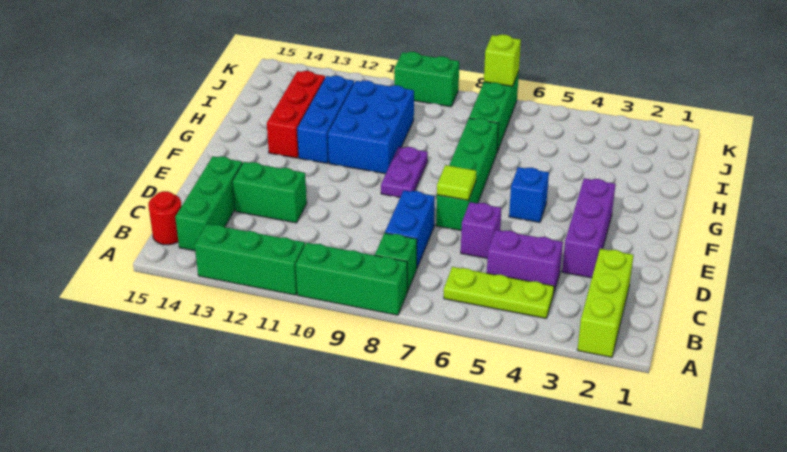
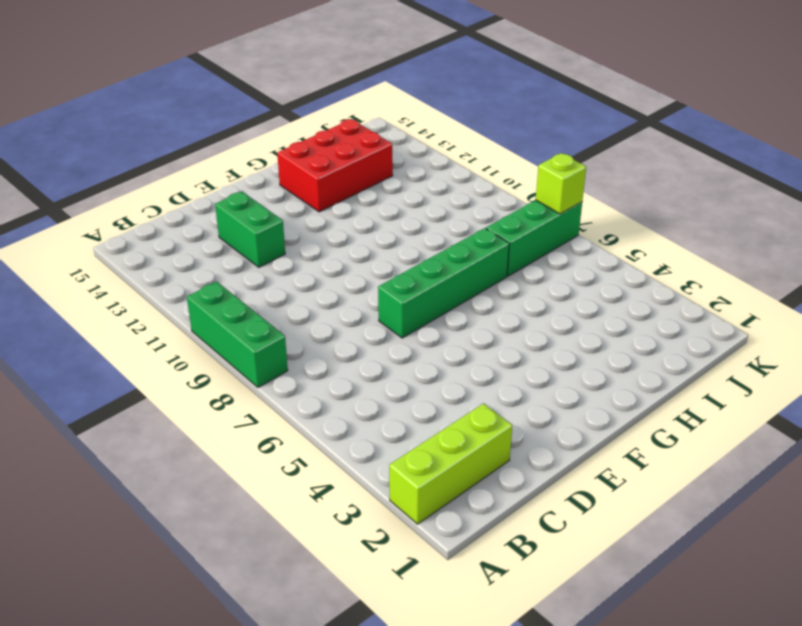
red brick G13:I14 level 1 -> red brick G13:I13 level 1
none -> green brick A11:A13 level 1
none -> lime plate B4:B6 level 1
none -> green brick B8 level 1

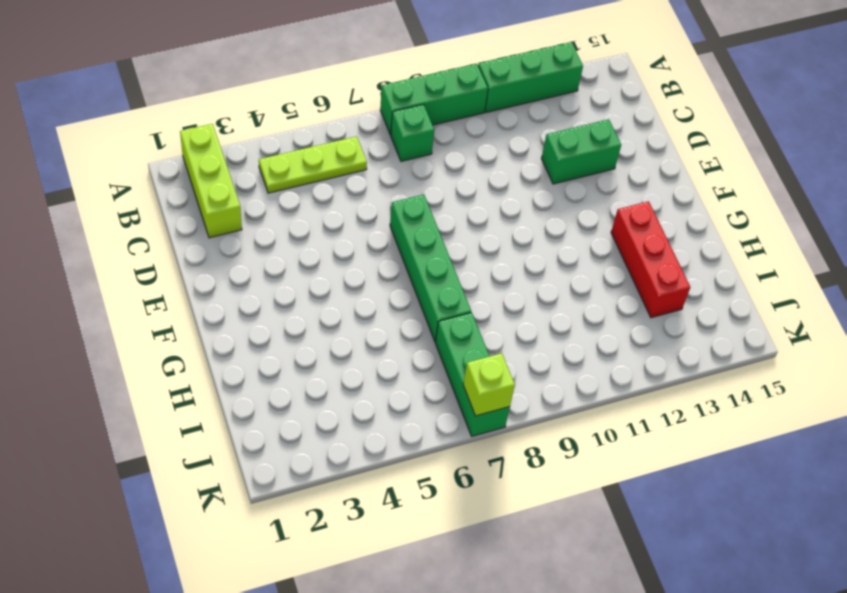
none -> green brick B14:D14 level 1
none -> red round brick B15 level 1
none -> purple brick C4:C5 level 1

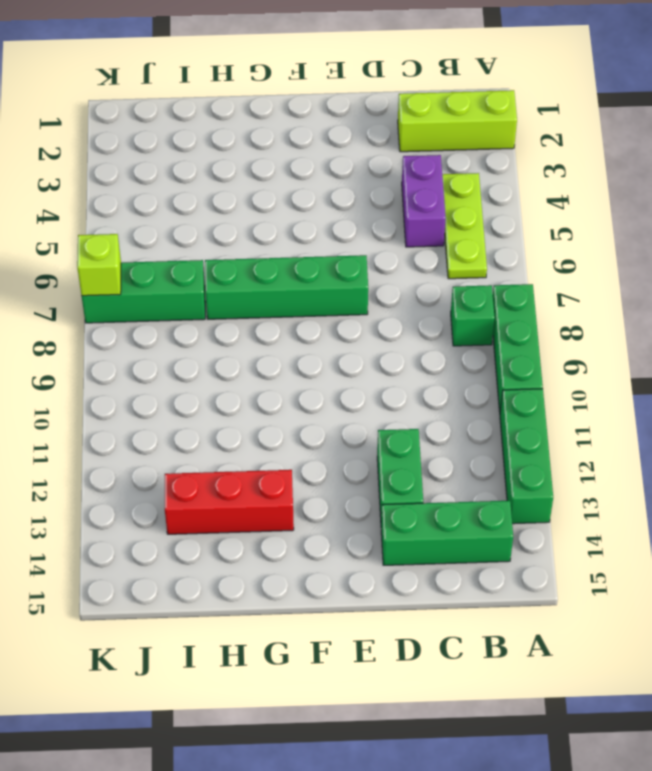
none -> red round brick B15 level 1
none -> blue brick C8:D8 level 1
none -> purple brick D3:F3 level 1

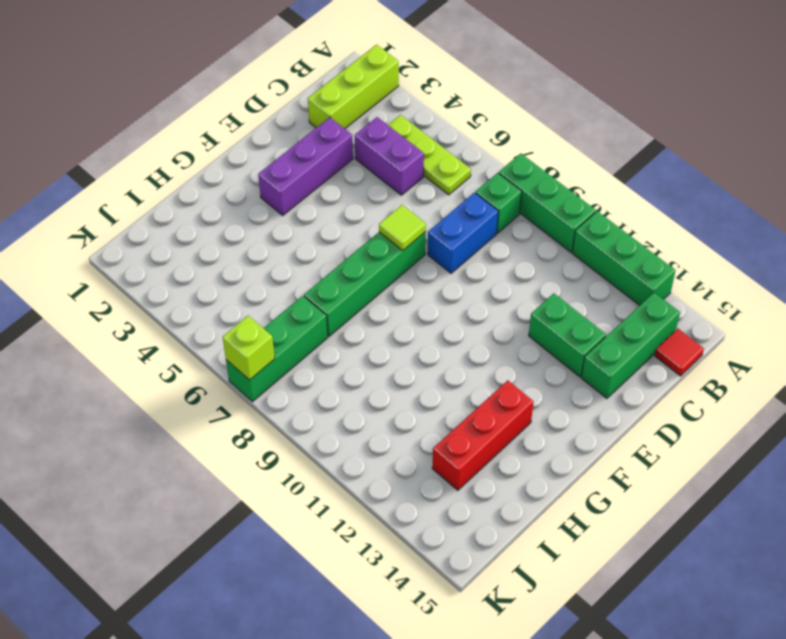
red tile B15 level 1 -> red round brick B15 level 1
none -> purple brick D6 level 1
none -> blue brick F5 level 1
none -> purple plate F9:G9 level 1

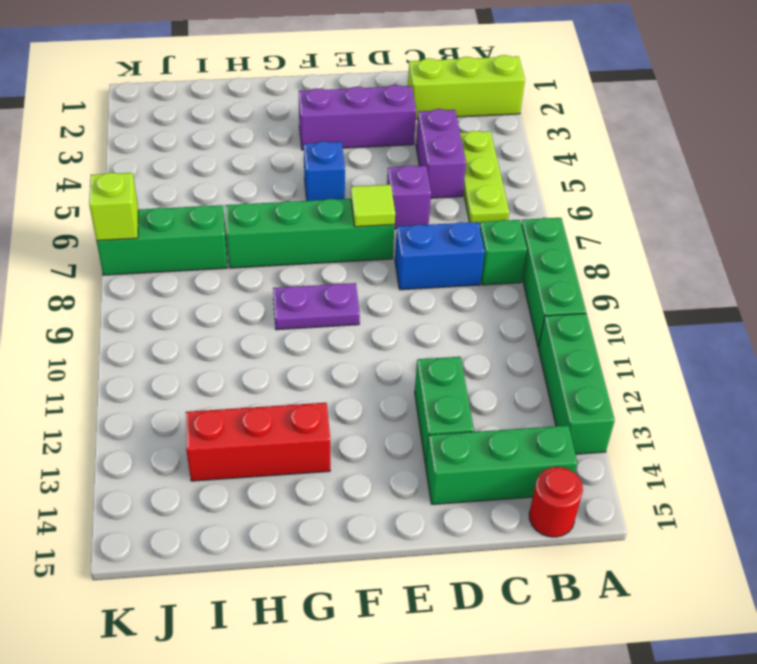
none -> blue brick G10:I11 level 1
none -> blue brick G12:I12 level 1
none -> green brick K9:K10 level 1

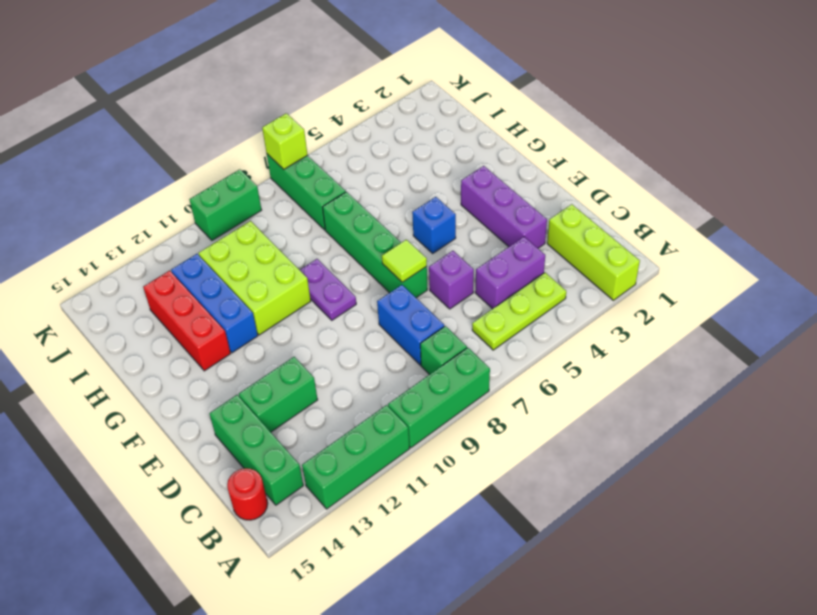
lime brick G10:I11 level 1 -> blue brick G10:I11 level 1

